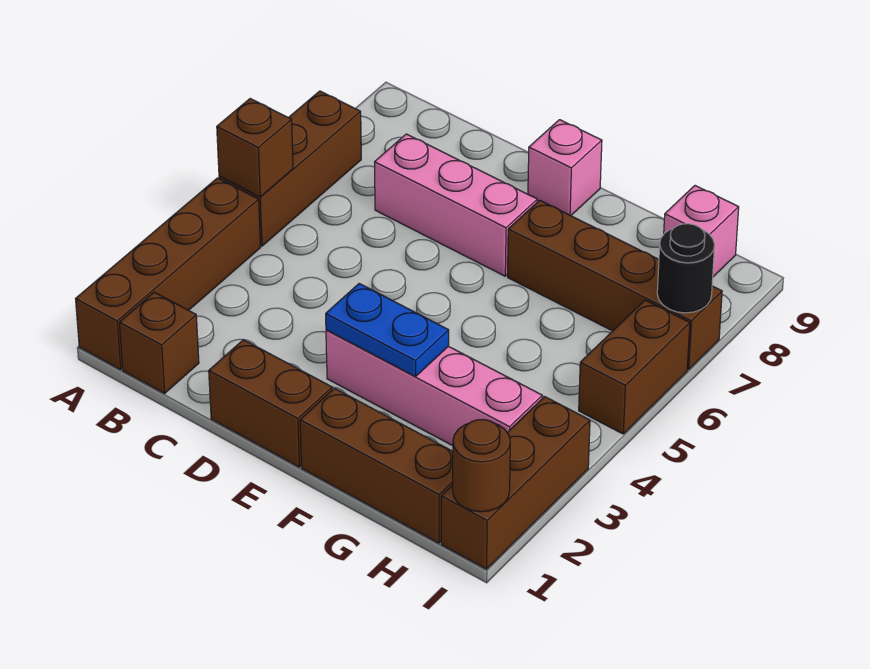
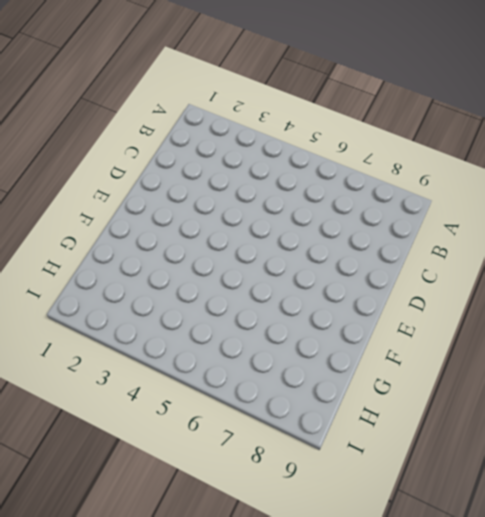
none -> brown brick A1:A4 level 1
none -> brown brick A5:A7 level 1
none -> brown brick B1 level 1

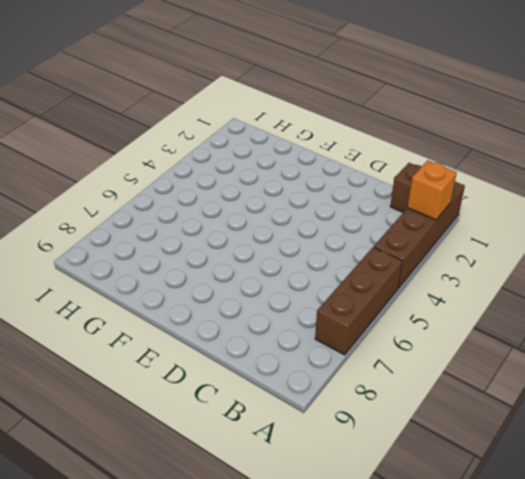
orange brick A2 level 2 -> none
none -> pink brick C7:E7 level 1
none -> brown brick D1:E1 level 1
none -> pink brick E3:H3 level 1

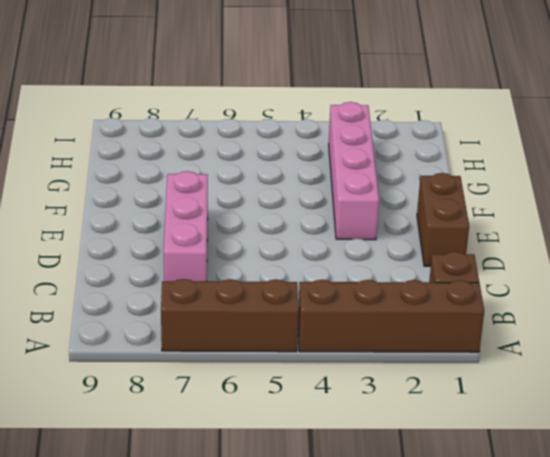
none -> pink brick E9 level 1
none -> brown brick F1:H1 level 1
none -> brown brick F7:I7 level 1

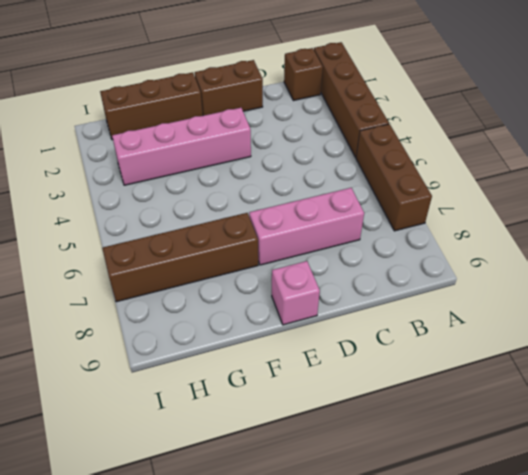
none -> pink brick H9 level 1
none -> brown brick I1:I3 level 1
none -> brown brick I5:I6 level 1

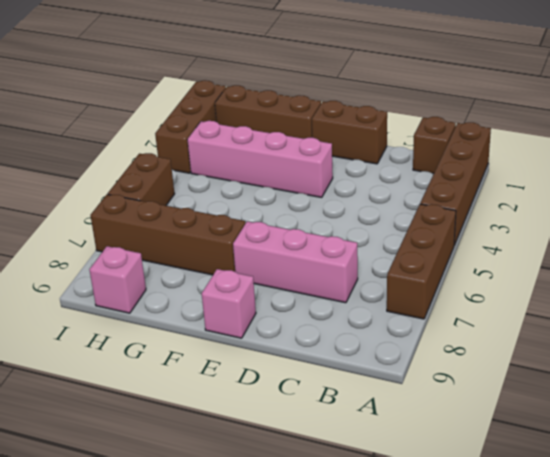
none -> brown brick A5 level 2
none -> blue plate E3:F3 level 2
none -> brown round brick I1 level 2

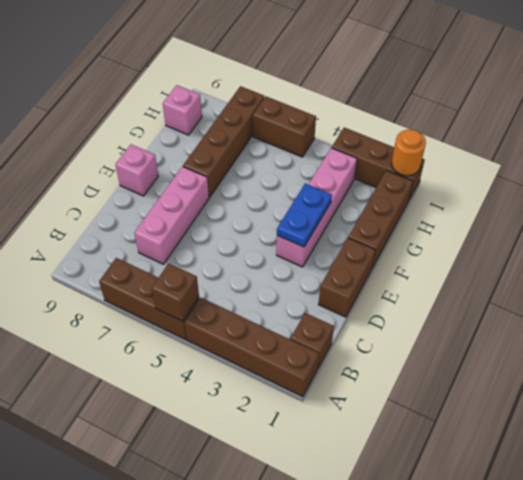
orange round brick I1 level 2 -> brown round brick I1 level 2
none -> black round brick I7 level 2

